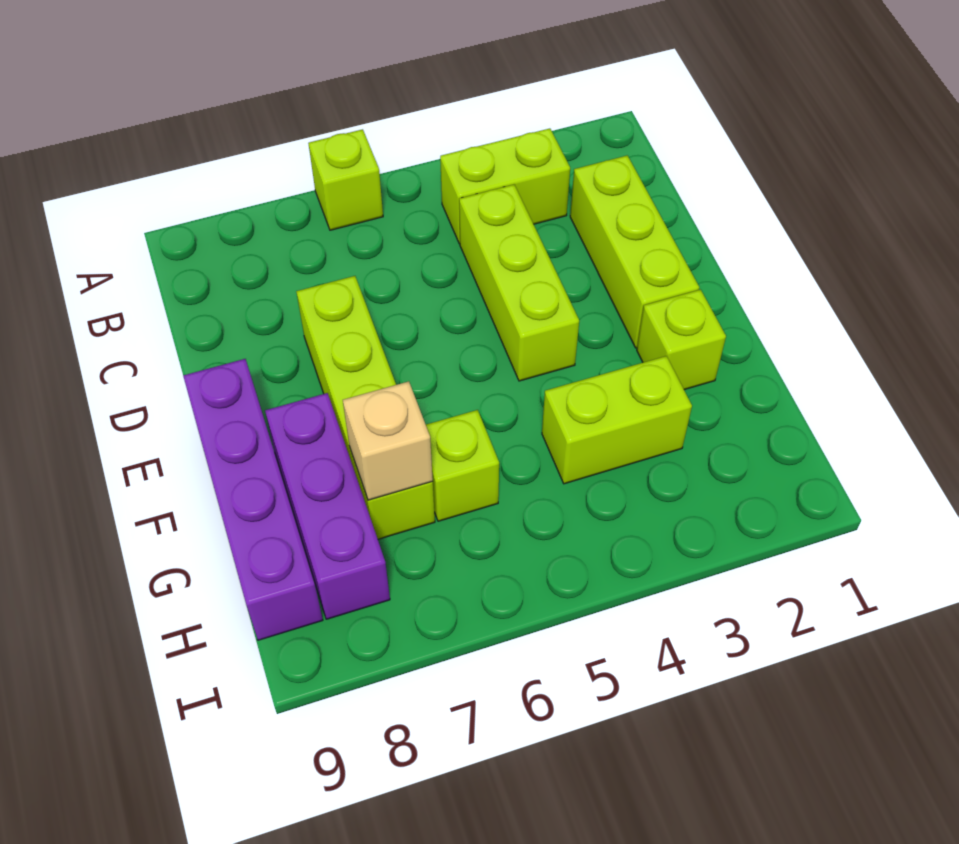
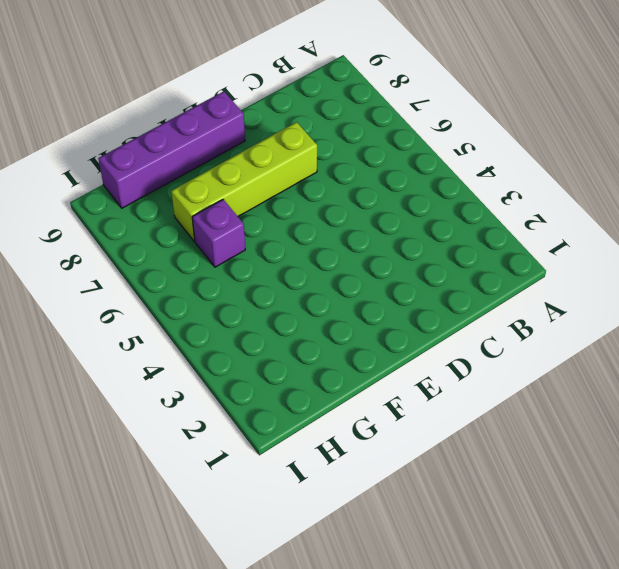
purple brick G6 level 1 -> lime brick G6 level 1
none -> lime brick A6 level 1
none -> lime brick B3:B4 level 1

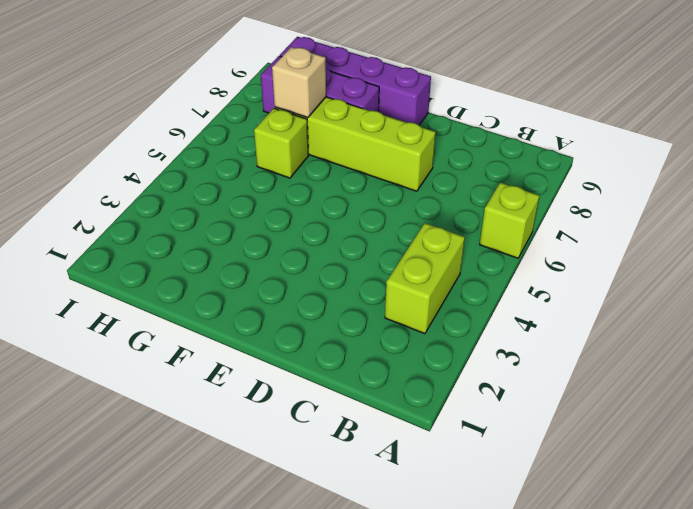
none -> lime brick C2:E2 level 1
none -> lime brick C4:E4 level 1

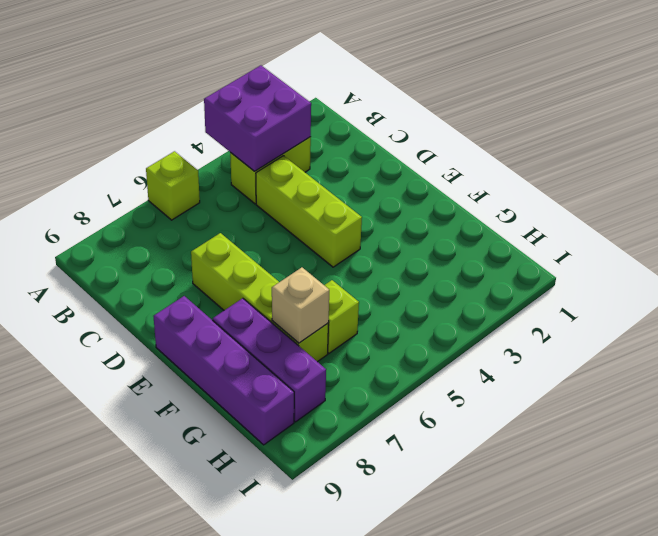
purple brick A3:B4 level 2 -> none
none -> lime brick C2:E2 level 1
none -> lime brick F2 level 1

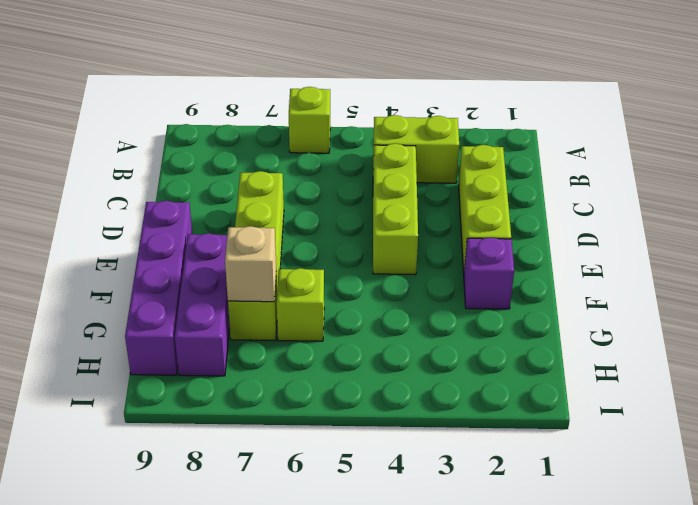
purple brick F2 level 1 -> lime brick F2 level 1
none -> lime brick G3:G4 level 1

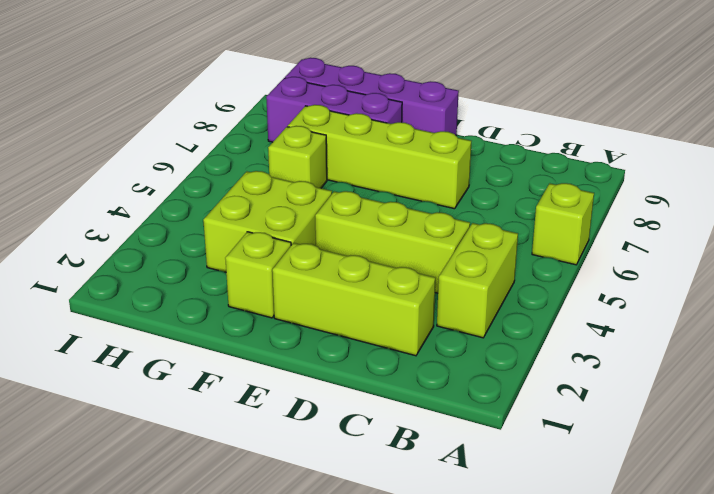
lime brick F3:G4 level 1 -> lime brick G3:G4 level 1
none -> tan brick G7 level 2

